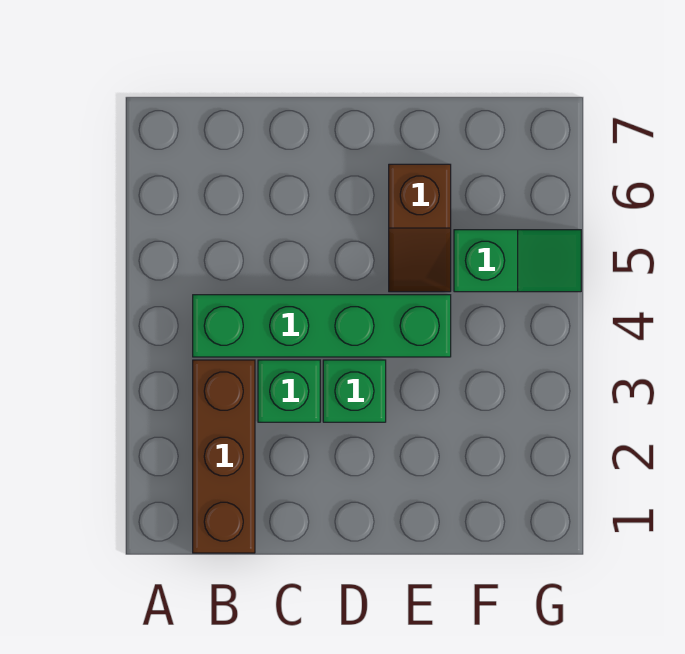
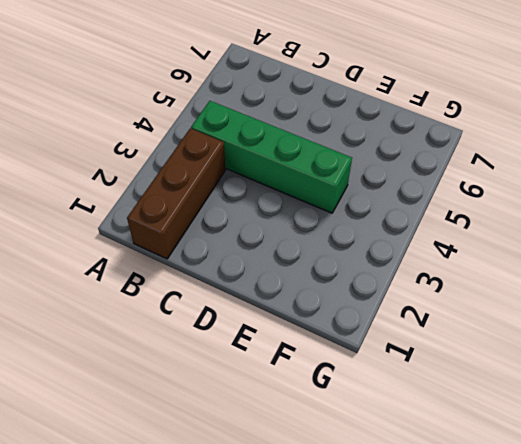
none -> green brick C3 level 1
none -> green brick D3 level 1

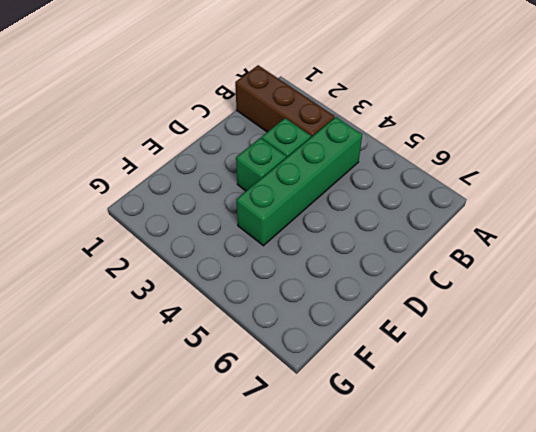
none -> brown slope E5:E6 level 1 top 6
none -> green slope F5:G5 level 1 top F

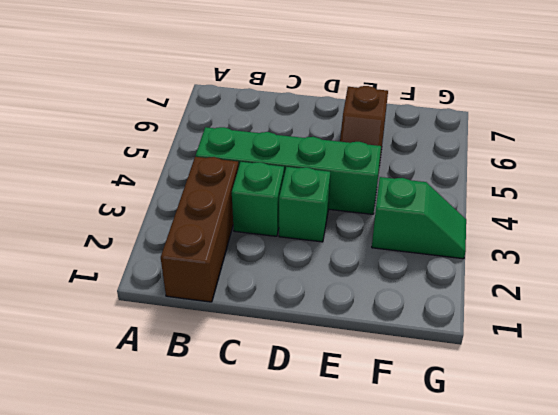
green slope F3:G3 level 1 top F -> green slope F5:G5 level 1 top F

